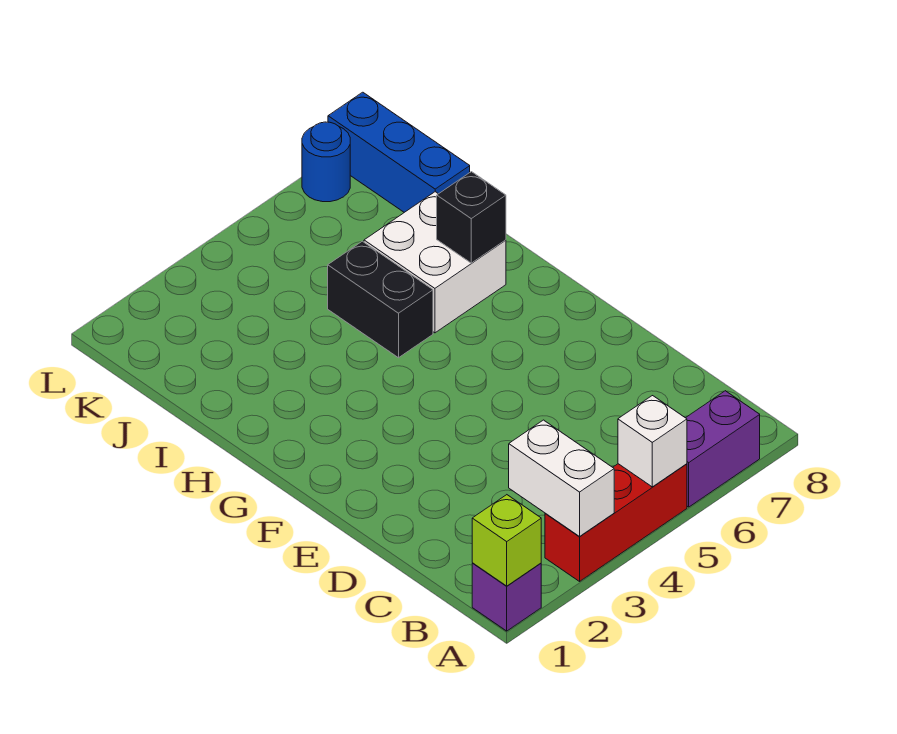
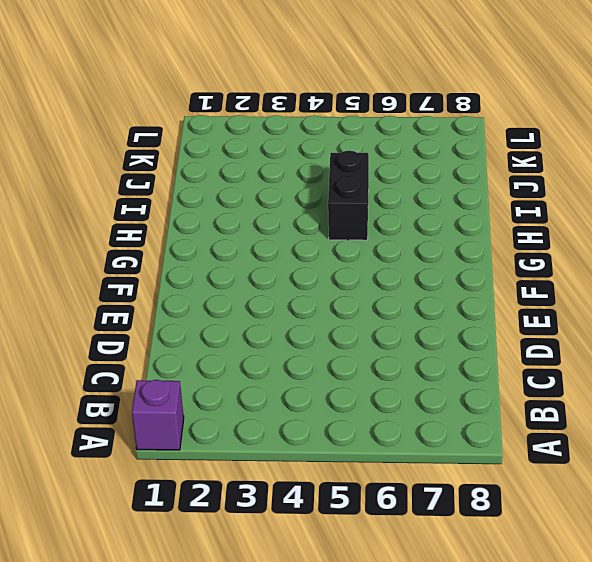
none -> red brick A3:A5 level 1
none -> purple brick A6:A7 level 1

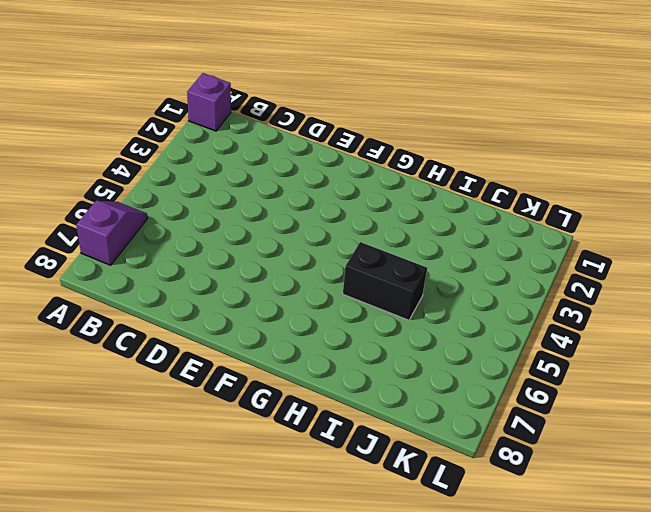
purple slope A6:A7 level 1 top 7 -> purple brick A6:A7 level 1
none -> red brick A3:A5 level 1
none -> white brick H6:I7 level 1

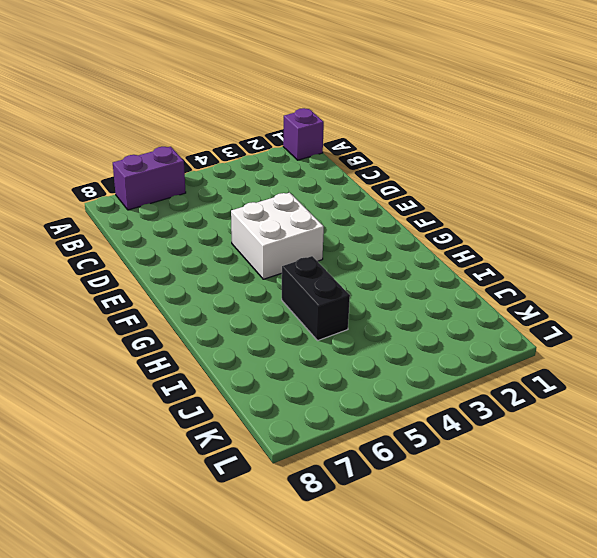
white brick E4:F5 level 1 -> white brick H6:I7 level 1
none -> red brick A3:A5 level 1
none -> blue brick J8:L8 level 1

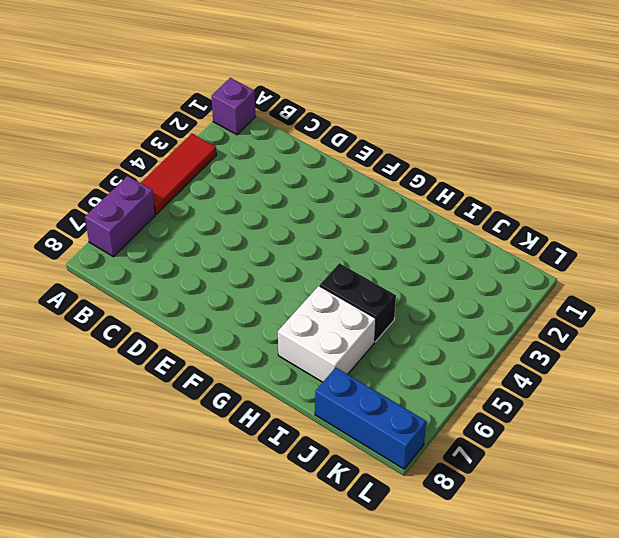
red tile A3:A5 level 1 -> red brick A3:A5 level 1
none -> blue round brick L7 level 1
none -> lime brick A1 level 2

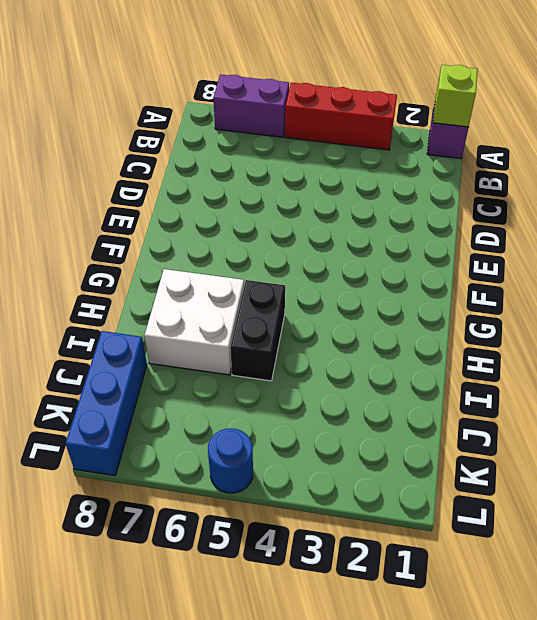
blue round brick L5 level 1 -> blue round brick L7 level 1
none -> white brick A3:B3 level 2
none -> white brick A5 level 2

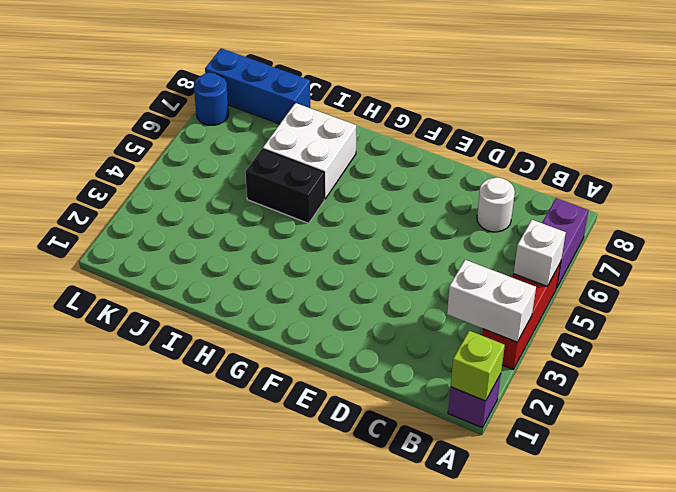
white round brick C7 level 1 -> none
none -> black brick H7 level 2

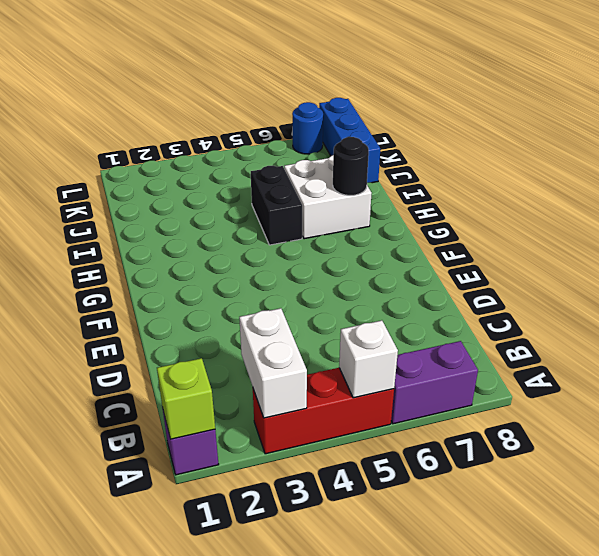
black round brick H7 level 2 -> black brick H7 level 2

